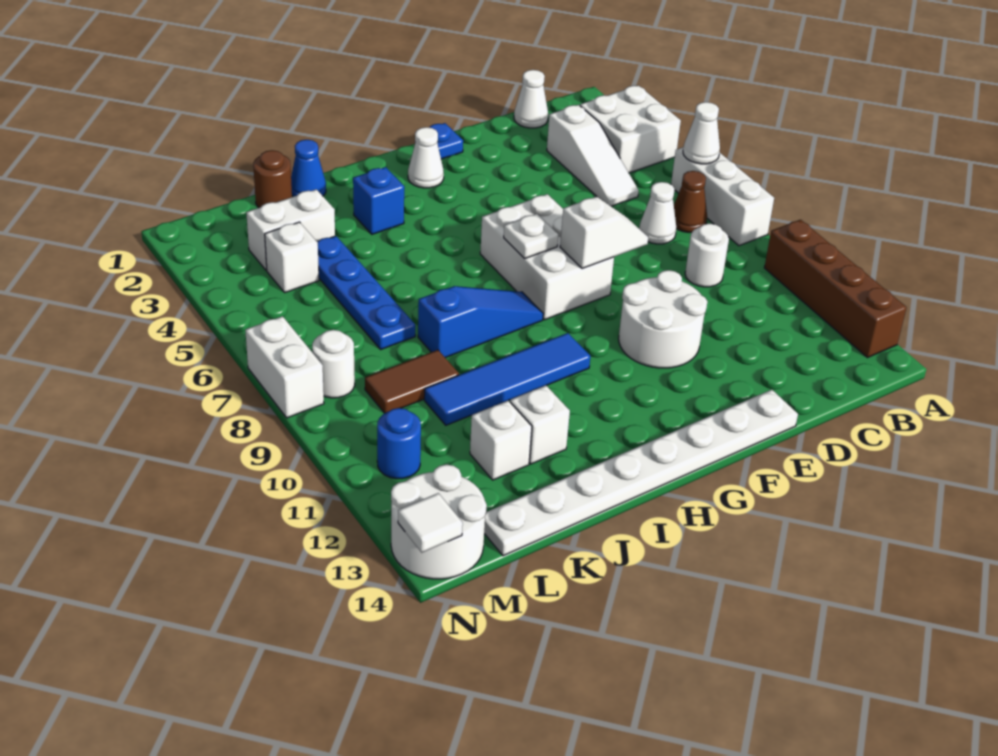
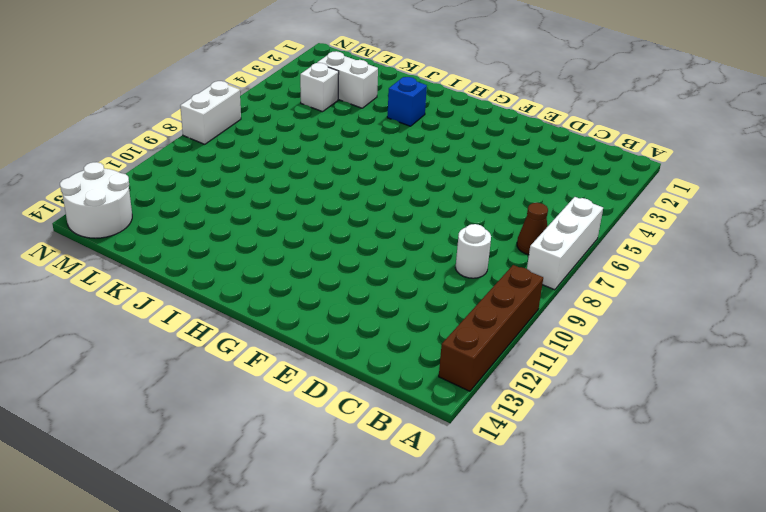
none -> white brick A3:B4 level 1
none -> white cone C1 level 1
none -> white slope C3:C5 level 1 top 3
none -> white cone C7 level 1

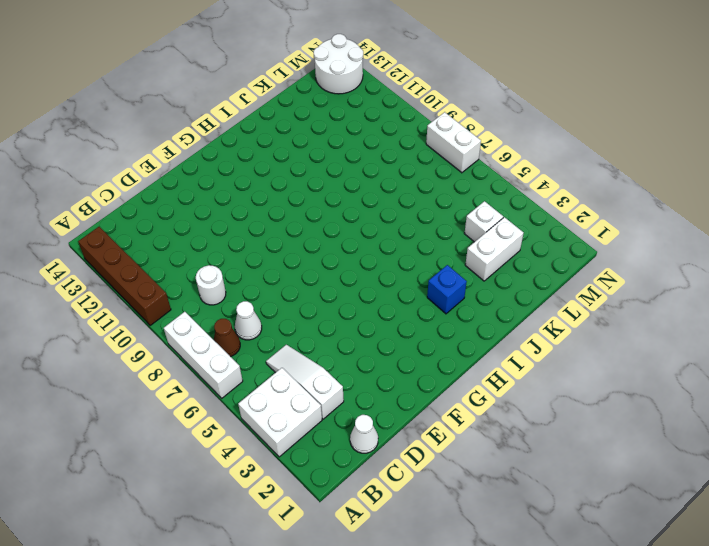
none -> white round brick E10:F11 level 1
none -> white plate E14:L14 level 1
none -> blue plate F1 level 1
none -> white brick F6:G8 level 1

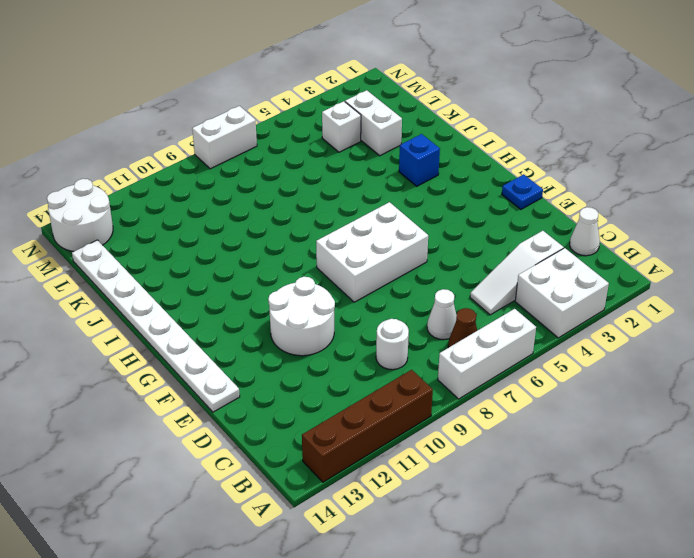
none -> white cone G2 level 1
none -> blue slope H8:J8 level 1 top J
none -> blue tile H10:K10 level 1
none -> blue cone J1 level 1

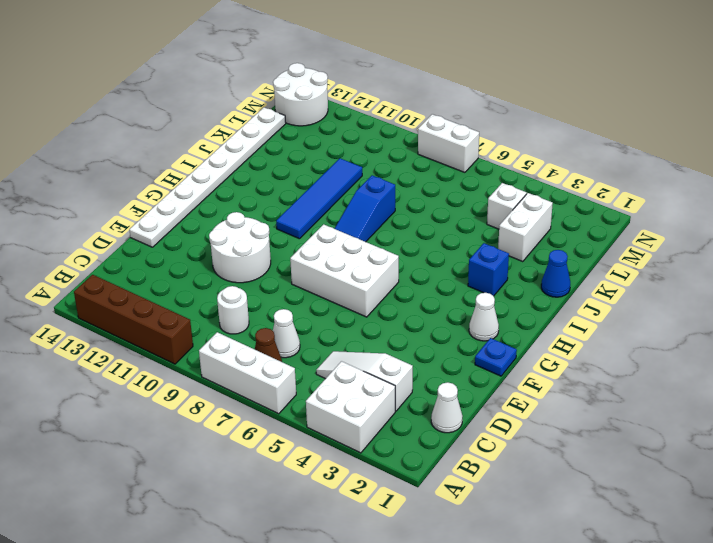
none -> white brick J12 level 1
none -> brown round brick K1 level 1
none -> blue plate K4:K7 level 1
none -> brown tile K9:L9 level 1

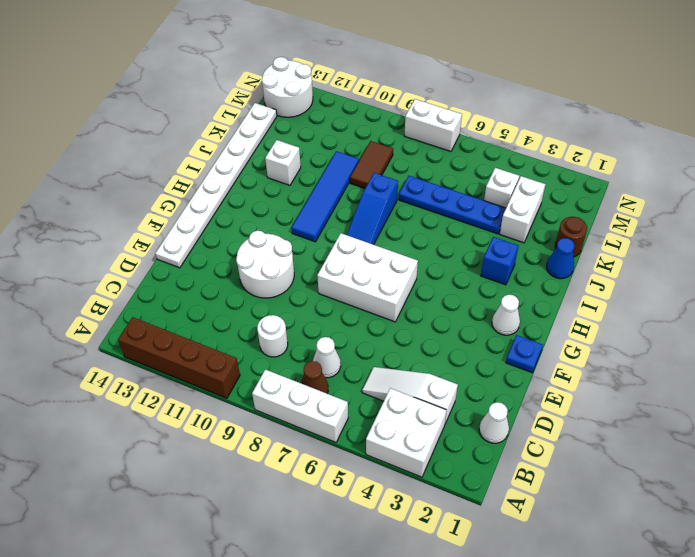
none -> white brick K12 level 1
none -> white round brick M8 level 1
none -> blue round brick M11 level 1
none -> white cone A6 level 2

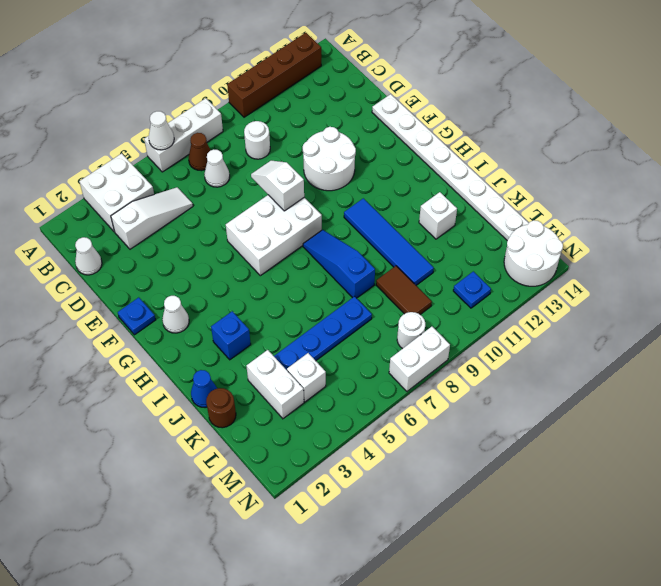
blue plate M11 level 1 -> blue round brick M11 level 1
none -> white brick K12 level 1
none -> white plate G7 level 2
none -> white tile N14 level 2

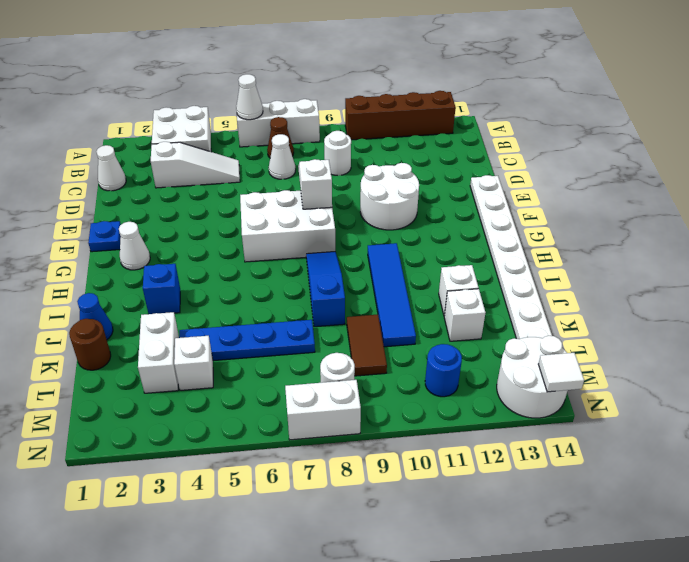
none -> white plate G7 level 2

